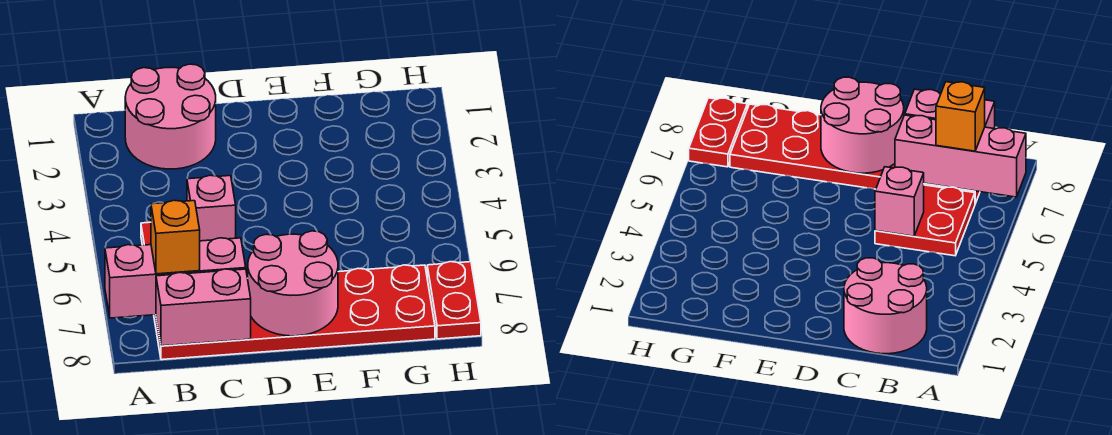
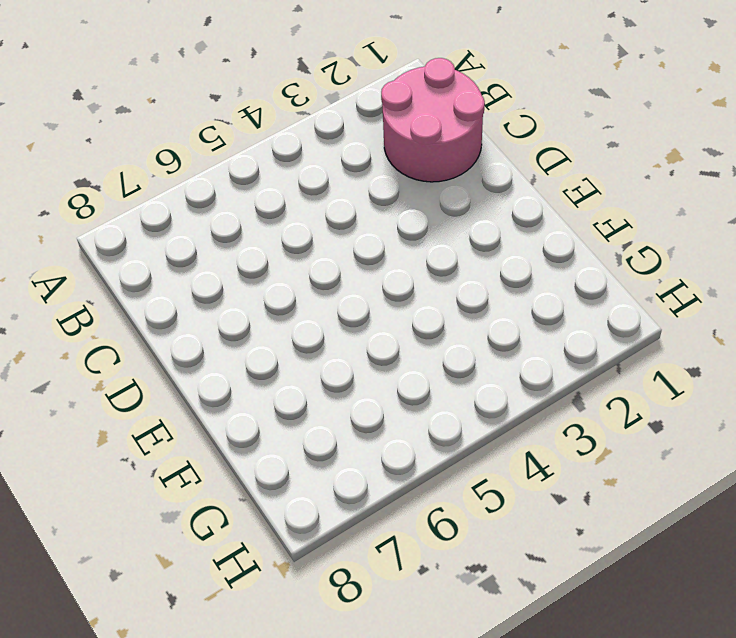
none -> red plate B5:C6 level 1
none -> red plate B7:G8 level 1

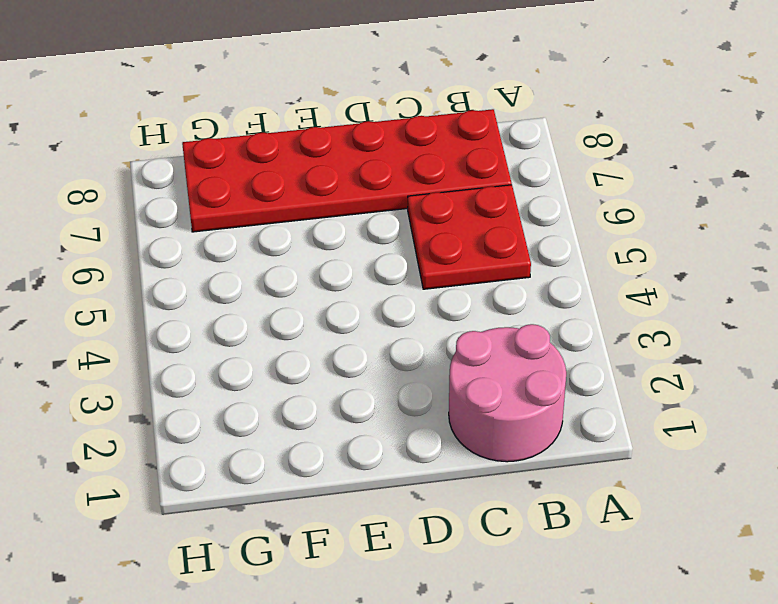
none -> red plate H7:H8 level 1
none -> pink brick A7:C7 level 2

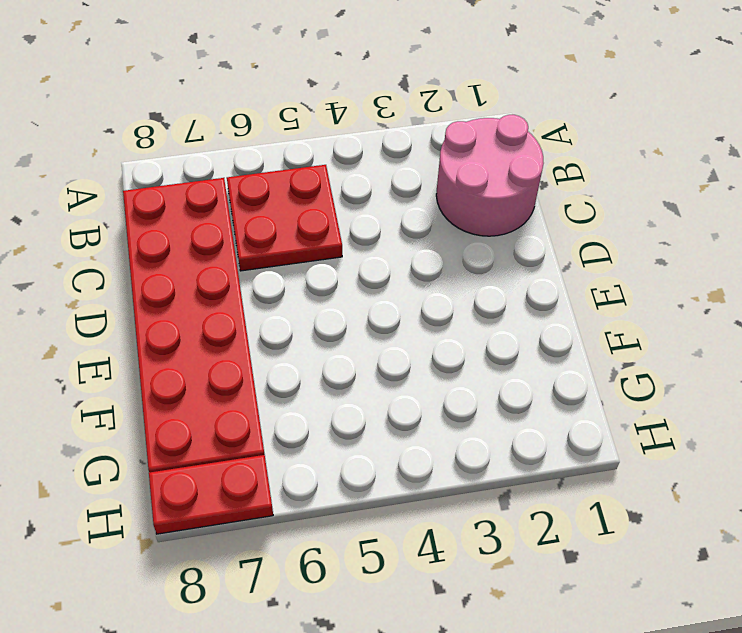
none -> pink brick A7:C7 level 2
none -> pink brick B8:C8 level 2

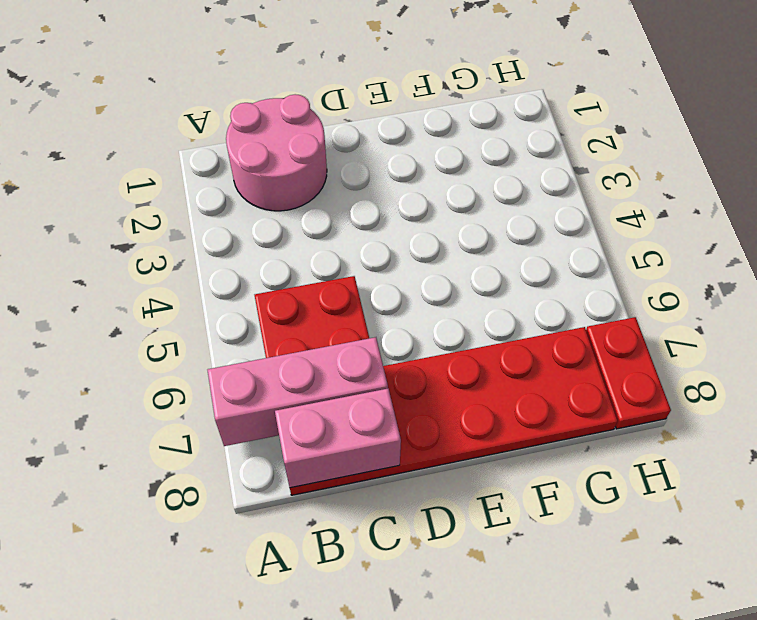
none -> pink brick C5 level 2
none -> pink round brick D7:E8 level 2

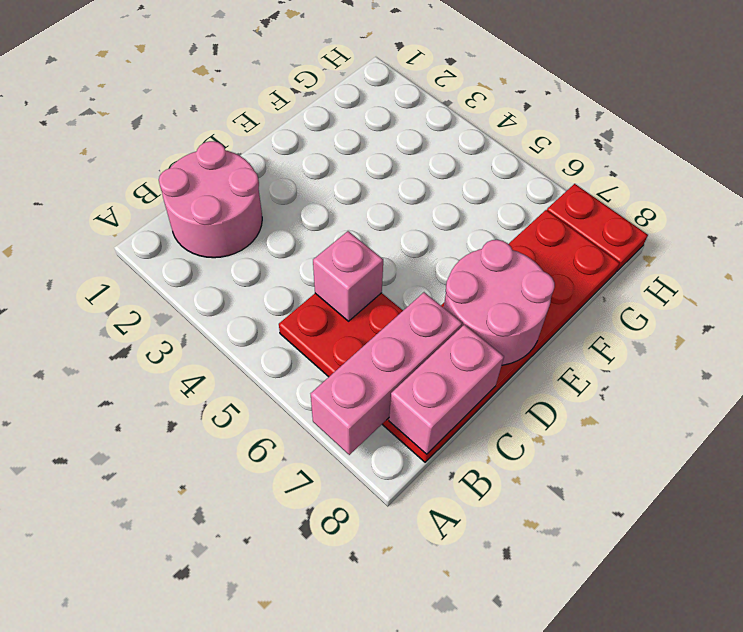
none -> orange brick B7 level 3

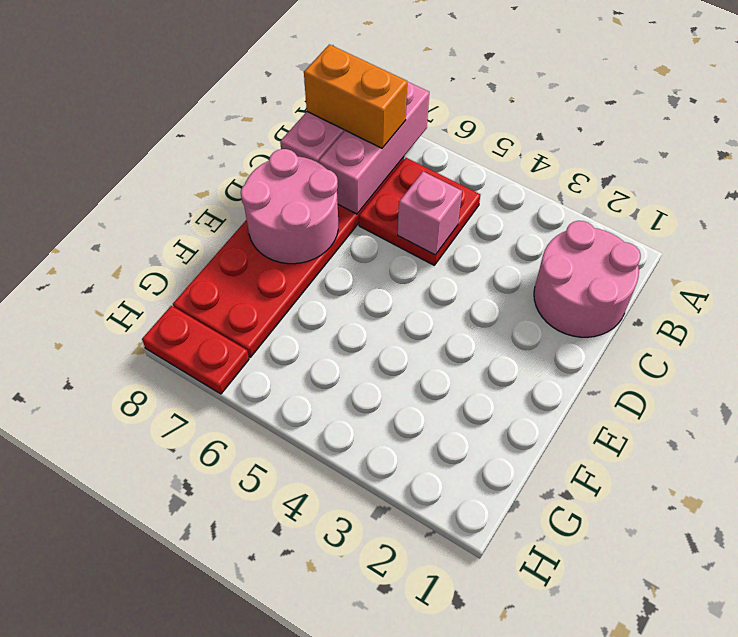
orange brick B7:B8 level 3 -> orange brick B7 level 3

